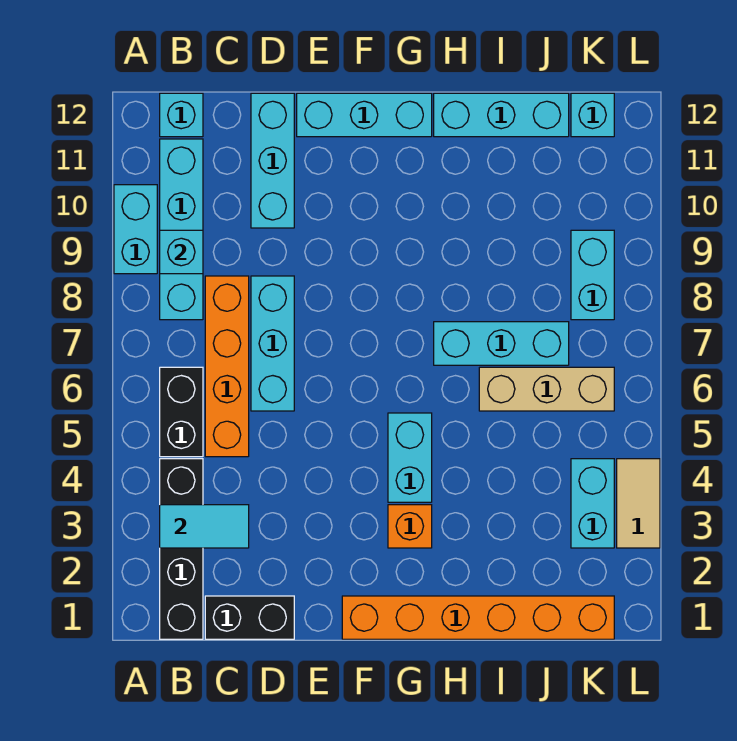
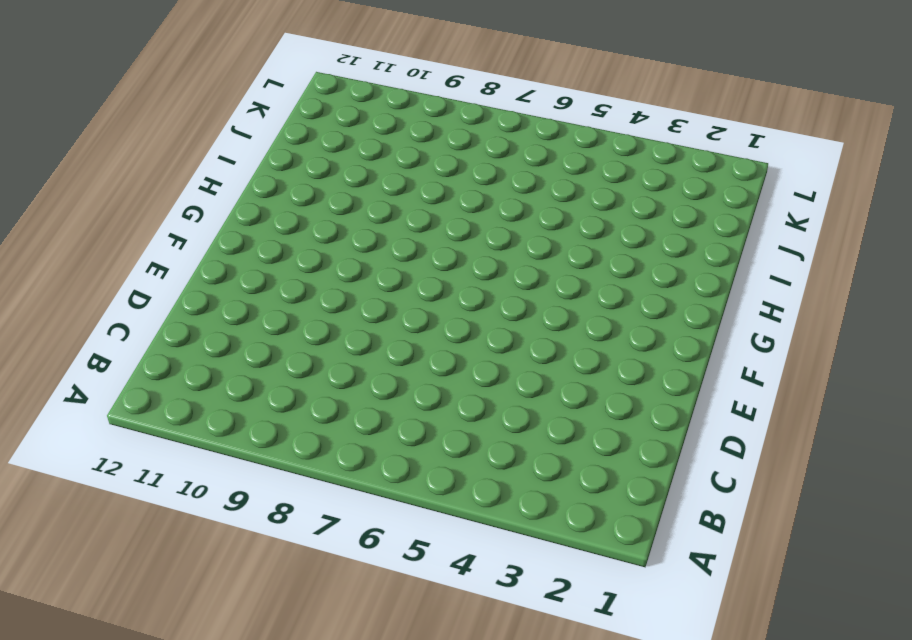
none -> cyan brick A9:A10 level 1
none -> black brick B1:B4 level 1
none -> black brick B5:B6 level 1

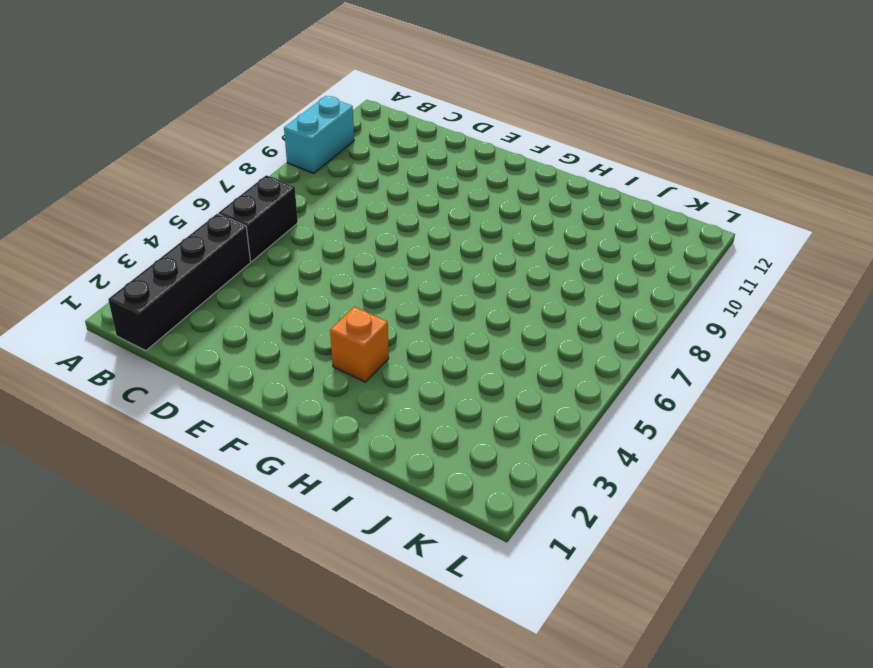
none -> cyan brick B8:B11 level 1
none -> cyan brick B12 level 1
none -> black brick C1:D1 level 1

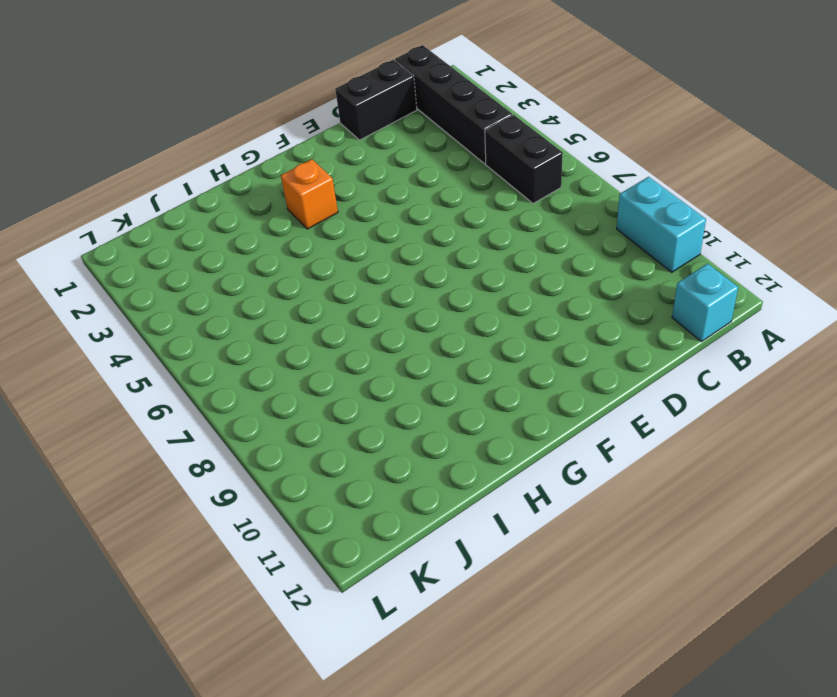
none -> cyan brick B8:B11 level 1
none -> orange brick C5:C8 level 1
none -> cyan brick D6:D8 level 1

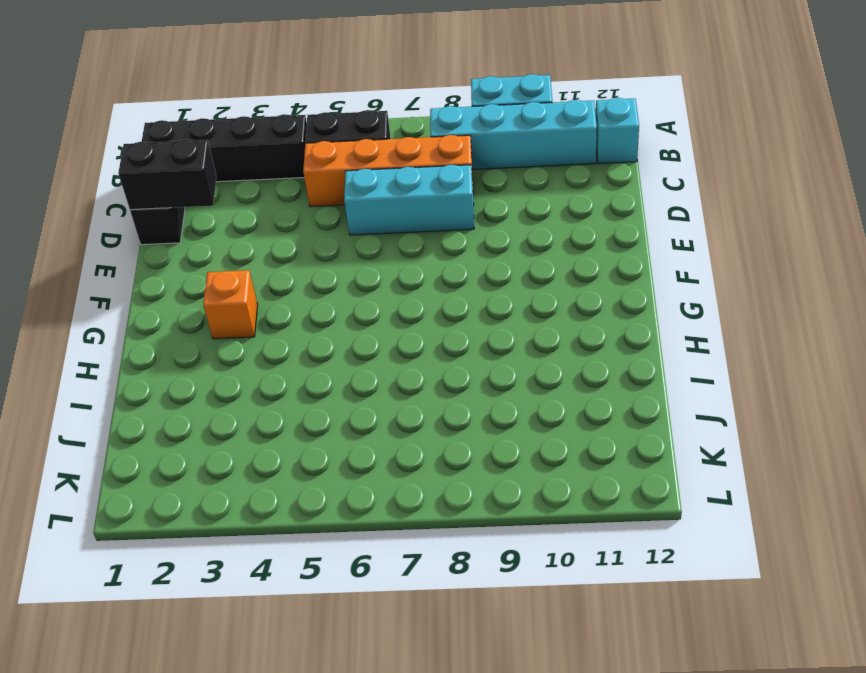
black brick D1:D2 level 2 -> none
none -> cyan brick D10:D12 level 1
none -> cyan brick E12:G12 level 1
none -> orange brick F1:K1 level 1

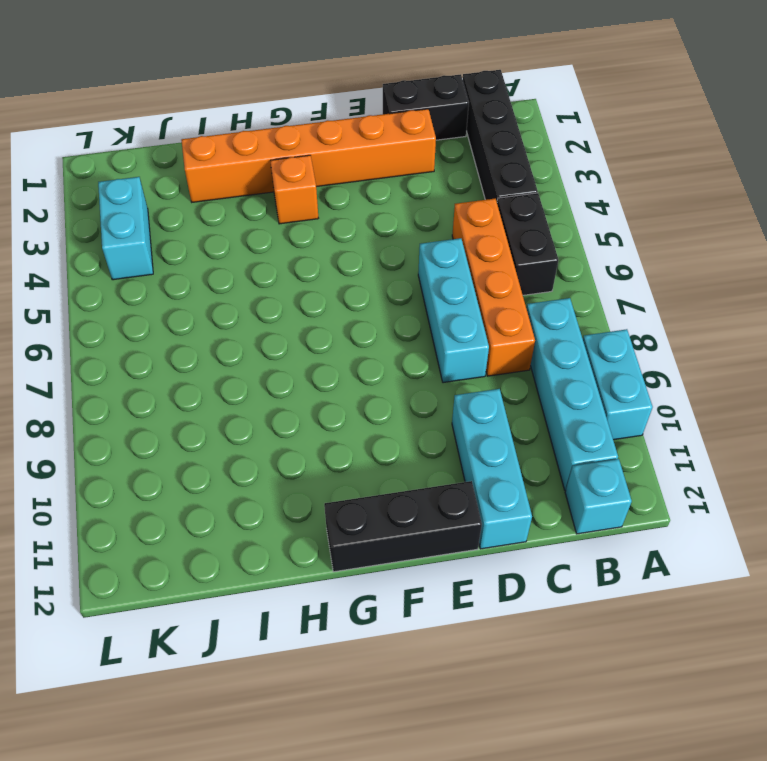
orange brick D2:I2 level 1 -> orange brick F1:K1 level 1
black brick E12:G12 level 1 -> cyan brick E12:G12 level 1
none -> cyan brick G4:G5 level 1
none -> cyan brick H7:J7 level 1
none -> cyan brick H12:J12 level 1

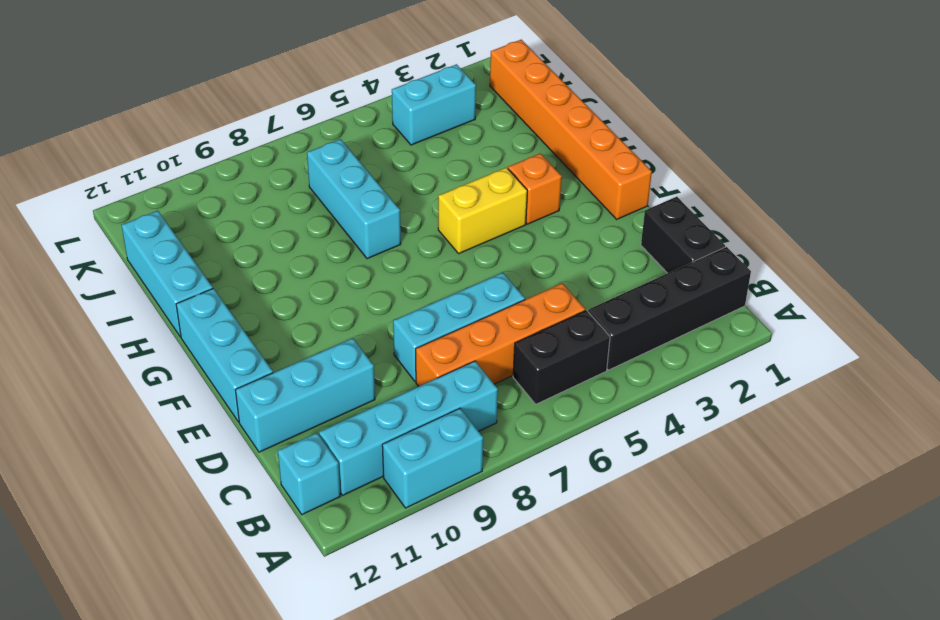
yellow brick G4:G5 level 1 -> cyan brick G4:G5 level 1
none -> tan brick I6:K6 level 1
none -> cyan brick K8:K9 level 1
none -> cyan brick K12 level 1

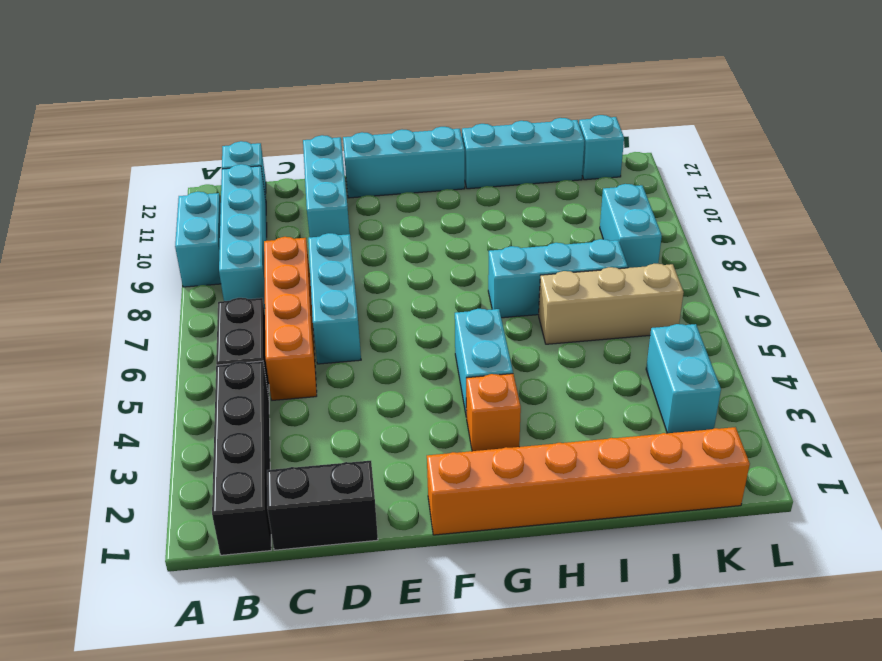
none -> tan tile L3:L4 level 1
none -> cyan tile B3:C3 level 2
none -> cyan brick B9 level 2

